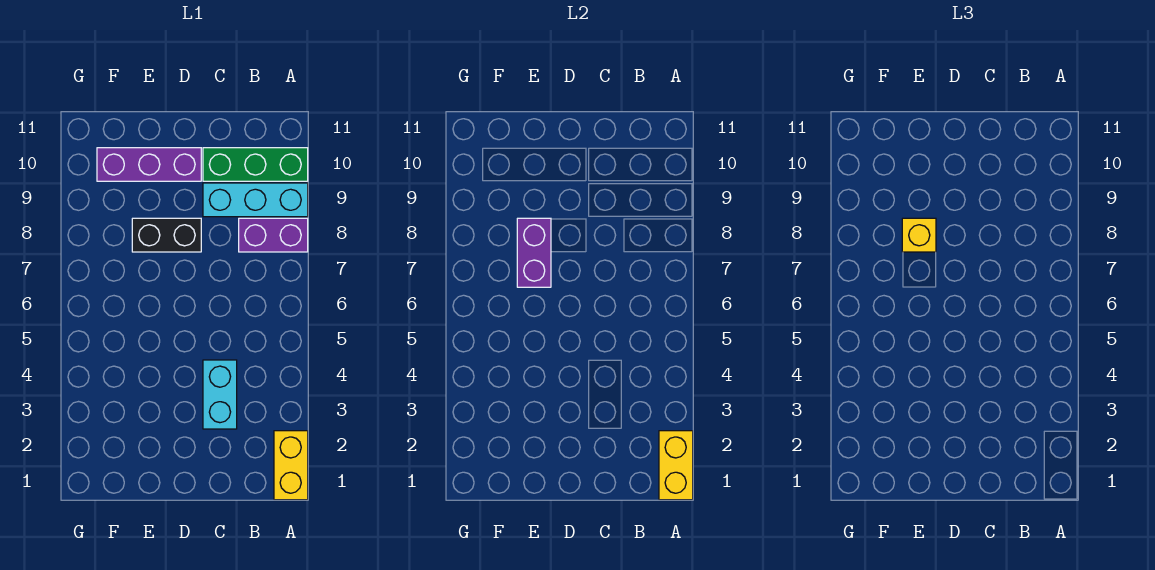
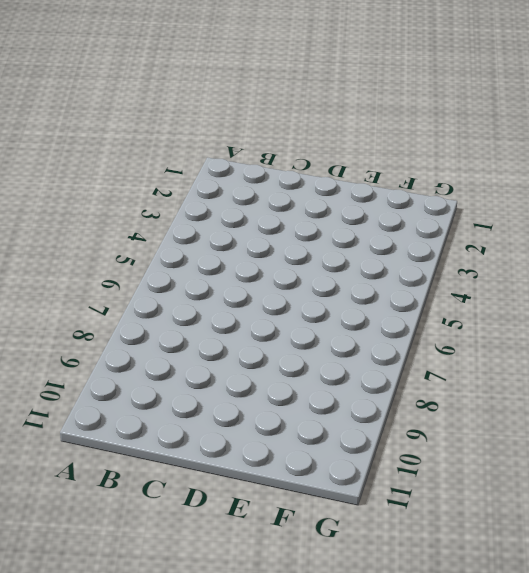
none -> yellow brick A1:A2 level 1
none -> purple brick A8:B8 level 1

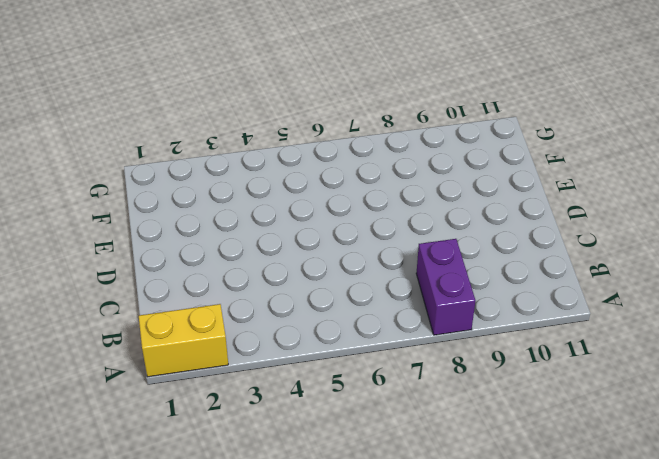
none -> cyan brick A9:C9 level 1
none -> green brick A10:C10 level 1

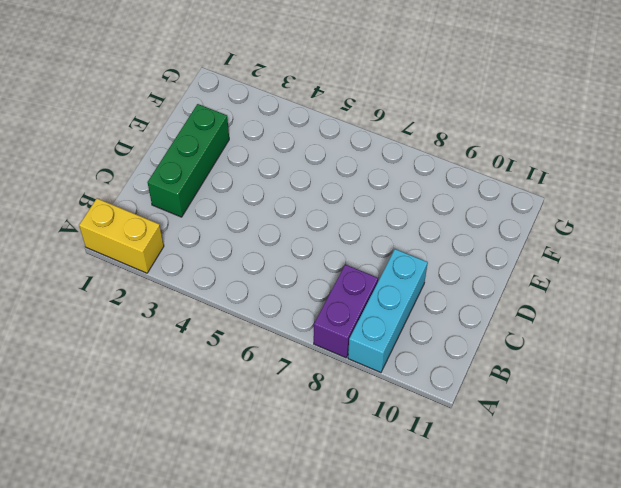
green brick C2:E2 level 1 -> green brick A10:C10 level 1
none -> cyan brick C3:C4 level 1
none -> black brick D8:E8 level 1

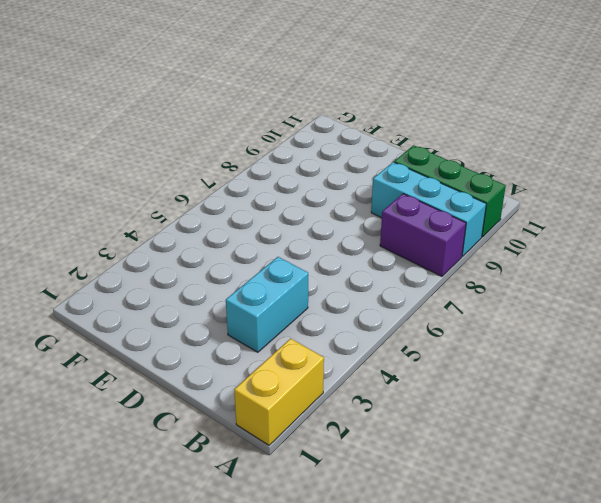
none -> black brick D8:E8 level 1
none -> purple brick D10:F10 level 1

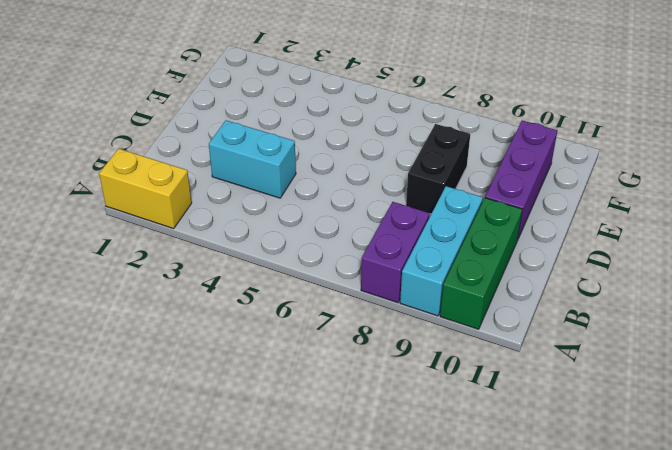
none -> yellow brick A1:A2 level 2
none -> purple brick E7:E8 level 2

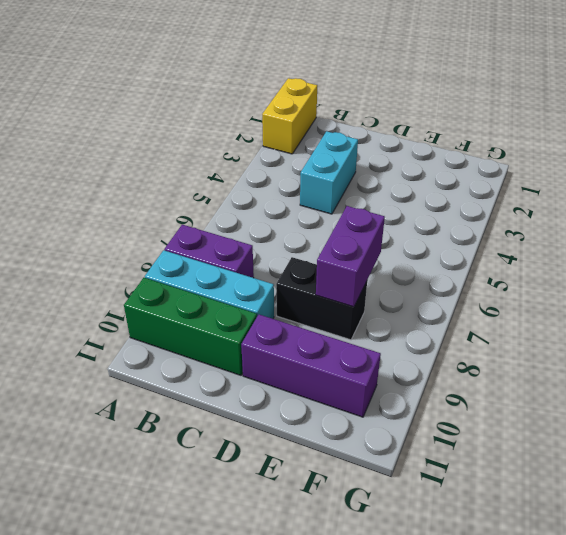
none -> yellow brick A1:A2 level 2
none -> yellow brick E8 level 3

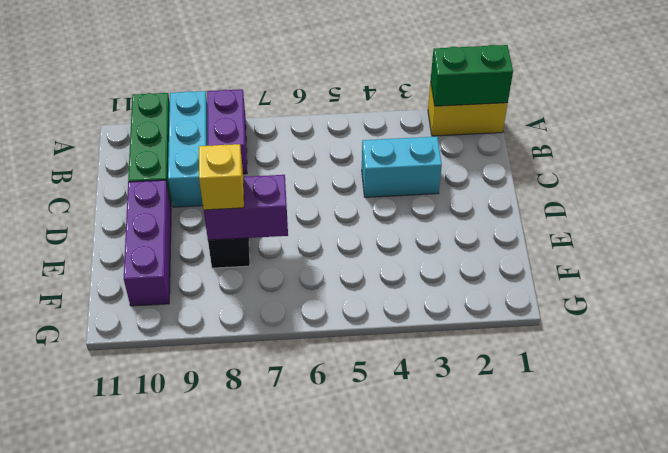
green brick A1:A2 level 2 -> yellow brick A1:A2 level 2

